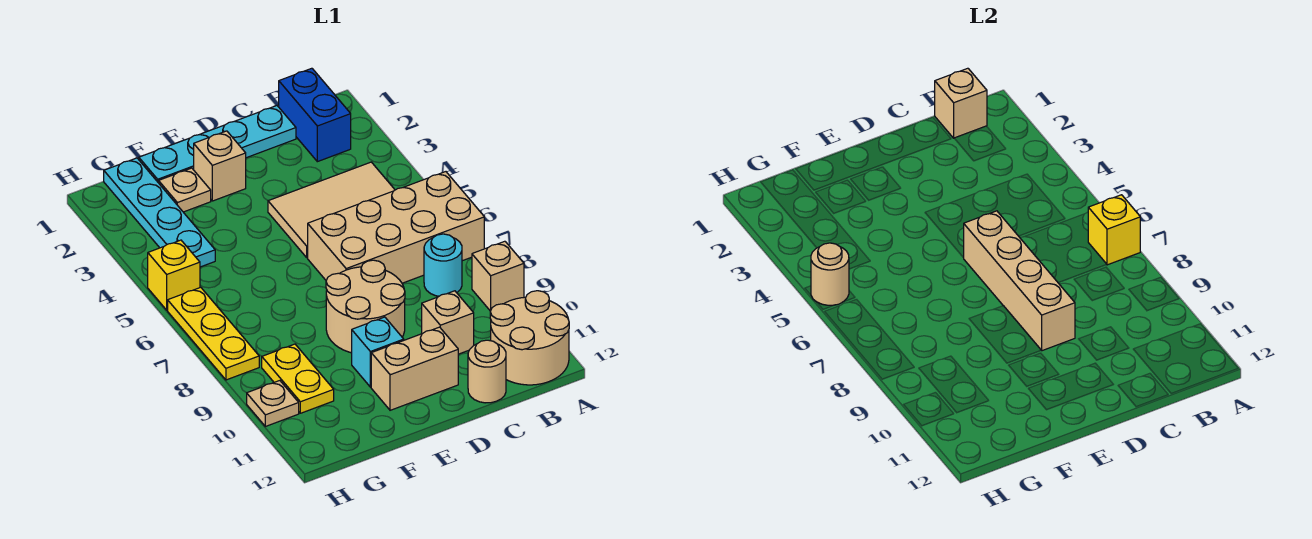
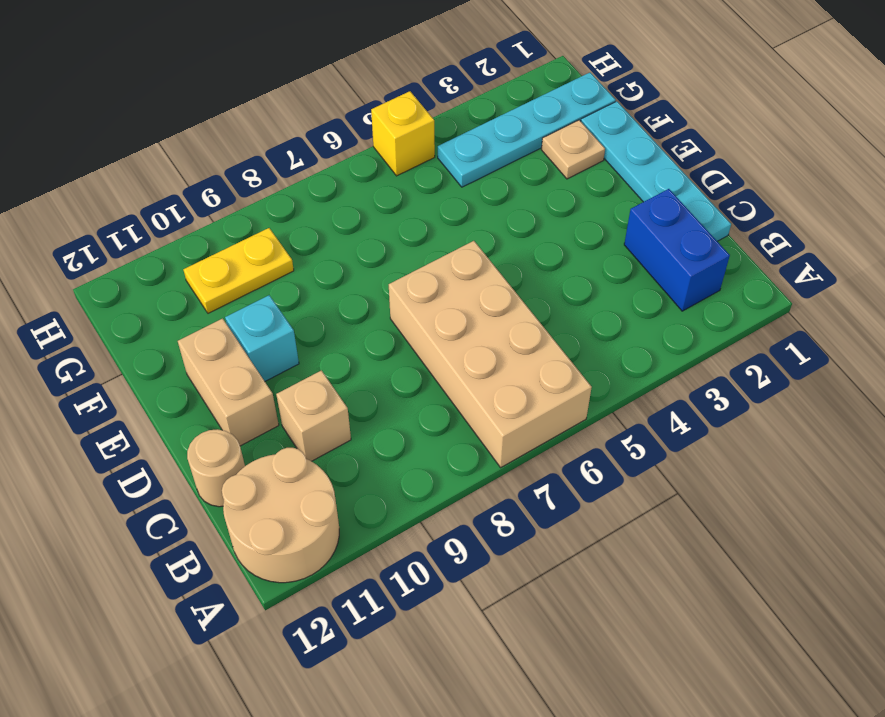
blue brick B2:C2 level 1 -> blue brick B1:B2 level 1
none -> tan brick A9 level 1
none -> tan tile B4:D5 level 1
none -> cyan round brick B8 level 1

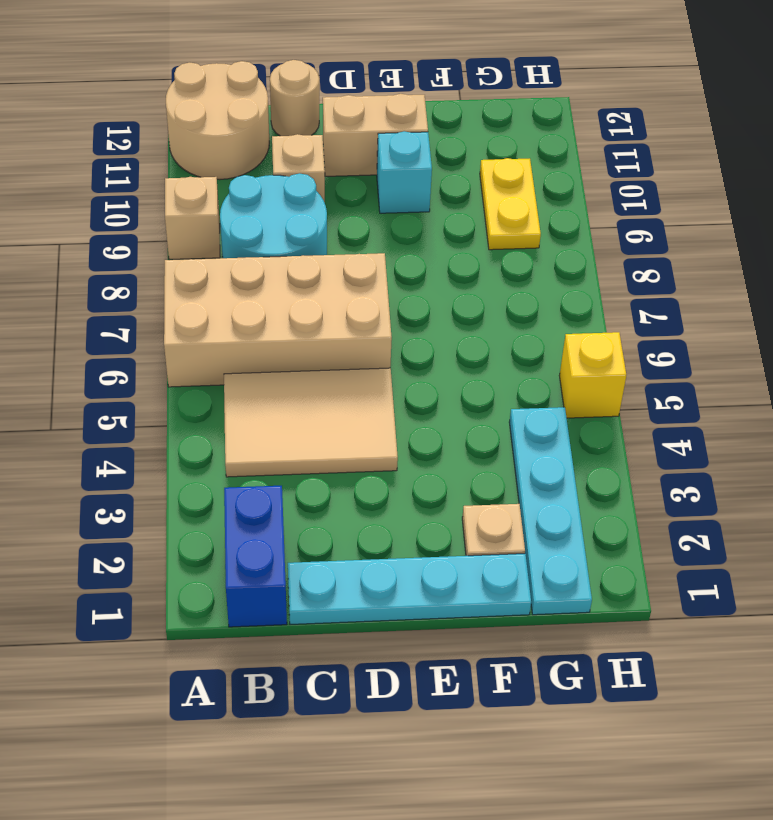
cyan round brick B8:C9 level 1 -> cyan round brick B8 level 1
none -> tan round brick D8:E9 level 1
none -> tan brick E2 level 1
none -> yellow plate H6:H8 level 1

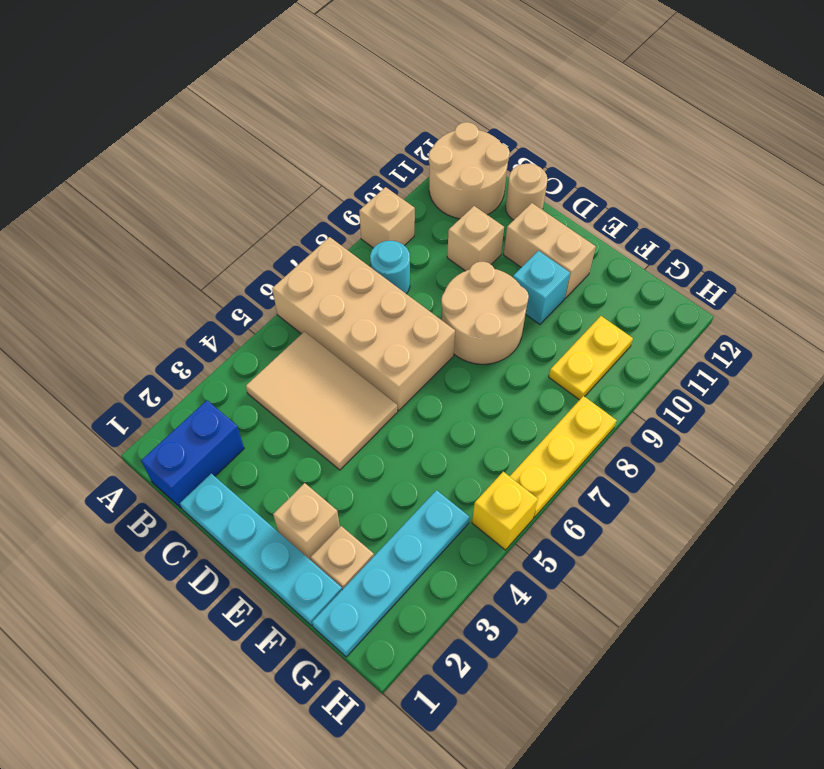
none -> tan plate H10 level 1
none -> yellow brick A7 level 2
none -> tan brick B1 level 2

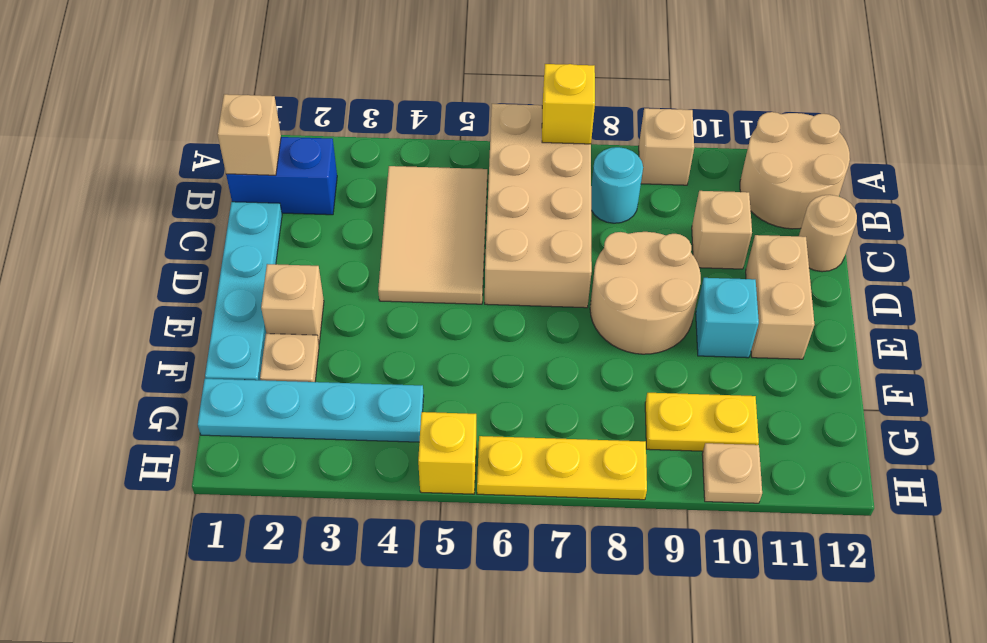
none -> tan brick D6:D9 level 2
none -> tan round brick H5 level 2

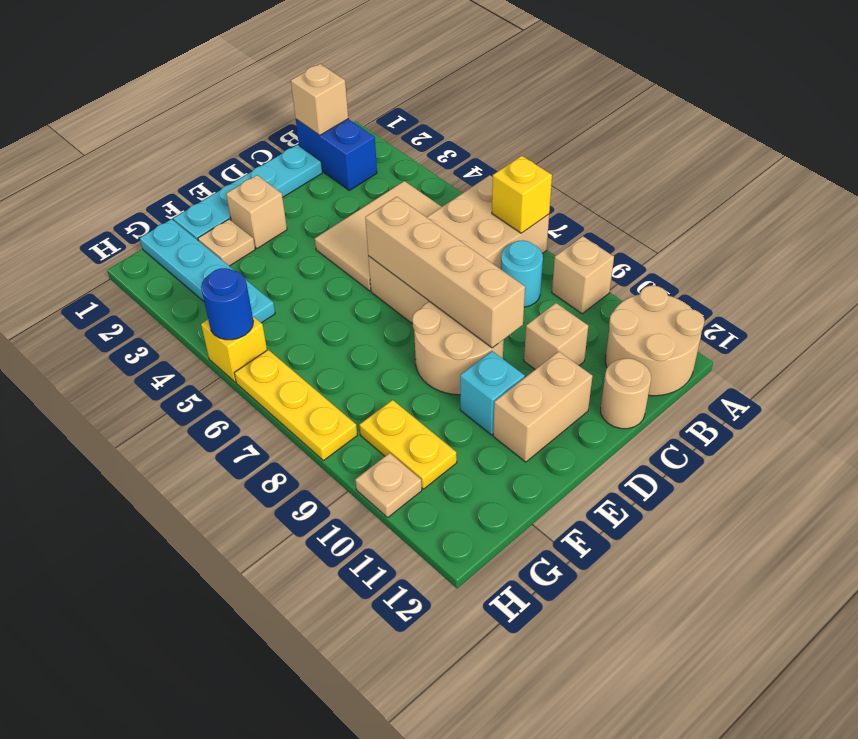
blue round brick H5 level 2 -> tan round brick H5 level 2

